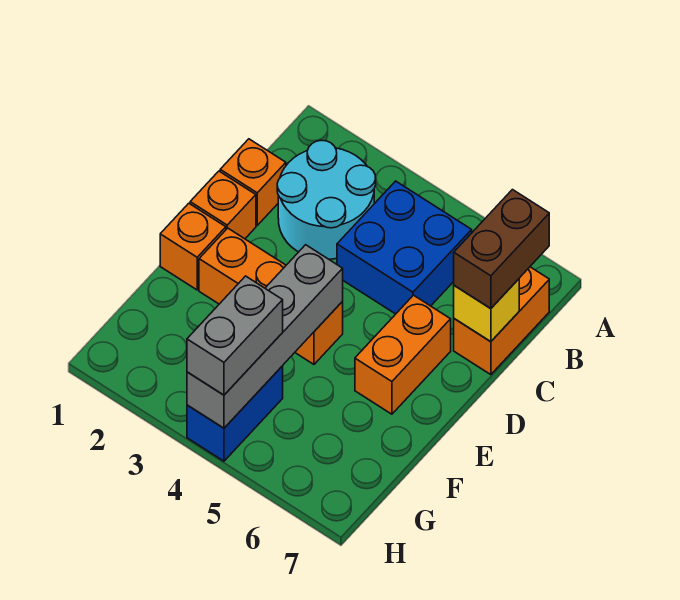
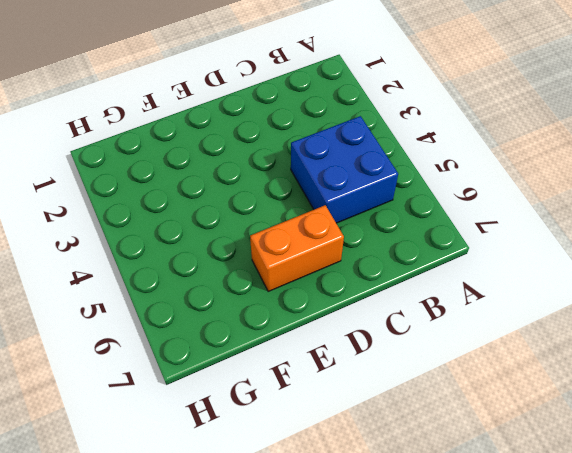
none -> cyan round brick B2:C3 level 1
none -> orange brick B7:C7 level 1
none -> orange brick C1 level 1

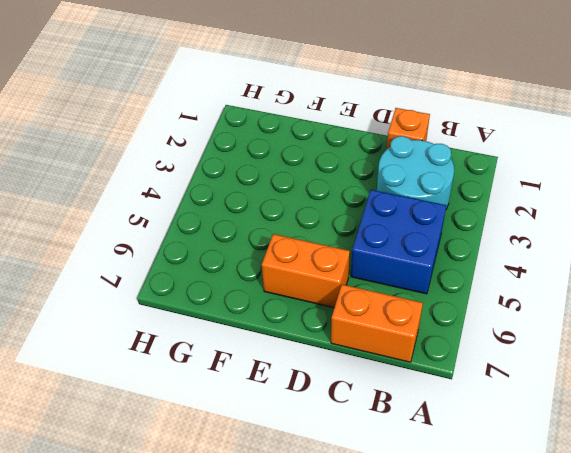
none -> orange brick D1 level 1
none -> orange brick E1 level 1
none -> orange brick E2:E4 level 1

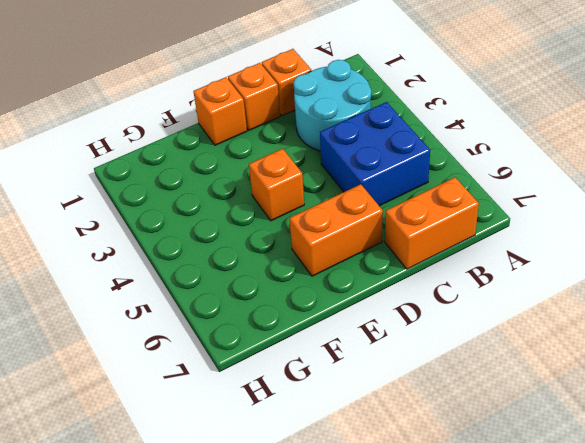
orange brick E4 level 1 -> orange brick E2:E4 level 1
none -> blue brick G4:H4 level 1
none -> yellow brick C7 level 2
none -> grey brick E4:H4 level 2

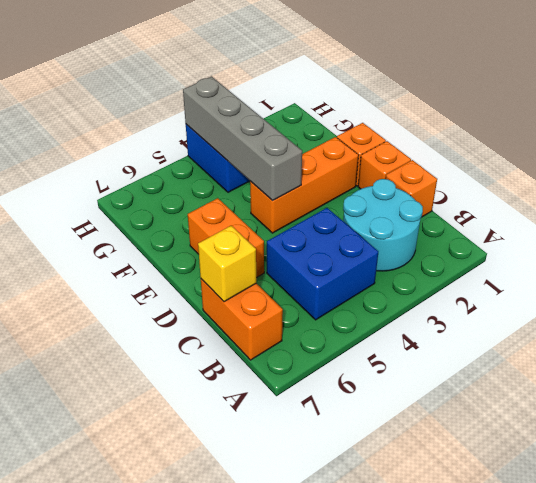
none -> brown brick B7:C7 level 3
none -> grey brick G4:H4 level 3

